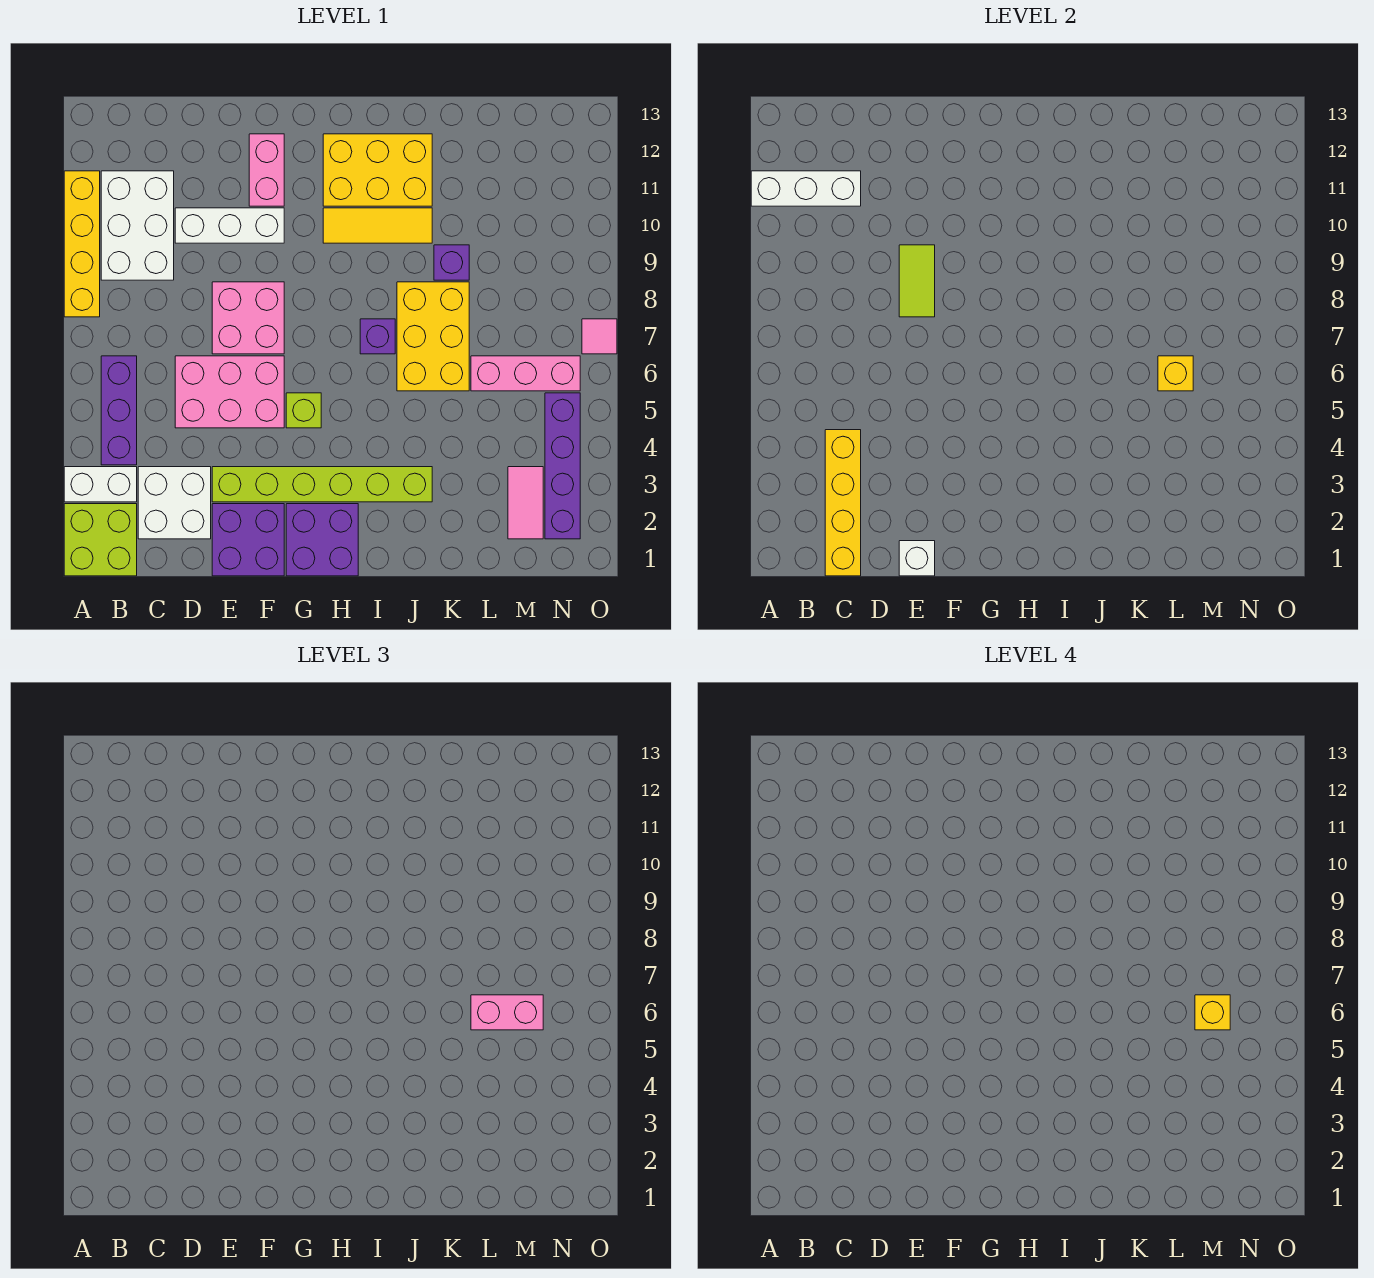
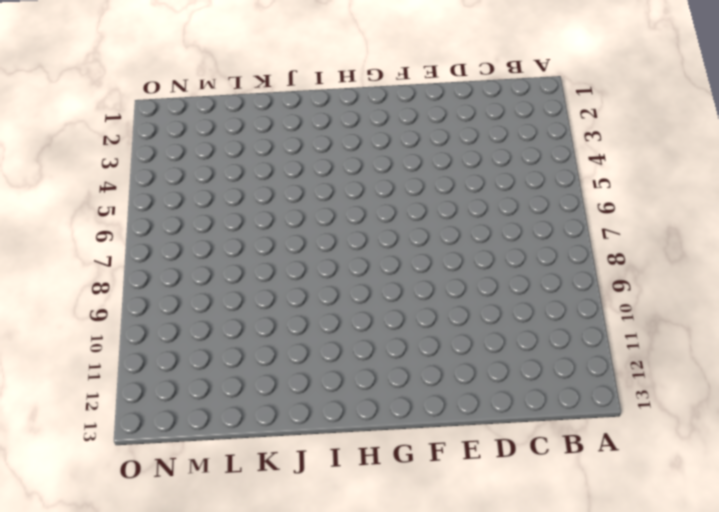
none -> lime brick A1:B2 level 1
none -> white brick A3:B3 level 1
none -> yellow brick A8:A11 level 1
none -> purple brick B4:B6 level 1

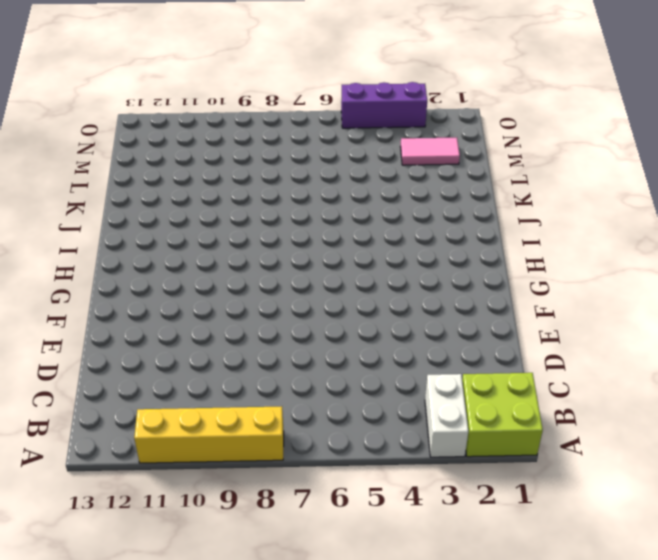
purple brick O3:O5 level 1 -> purple brick B4:B6 level 1
none -> white brick B9:C11 level 1
none -> white brick C2:D3 level 1
none -> pink brick D5:F6 level 1
none -> white brick D10:F10 level 1

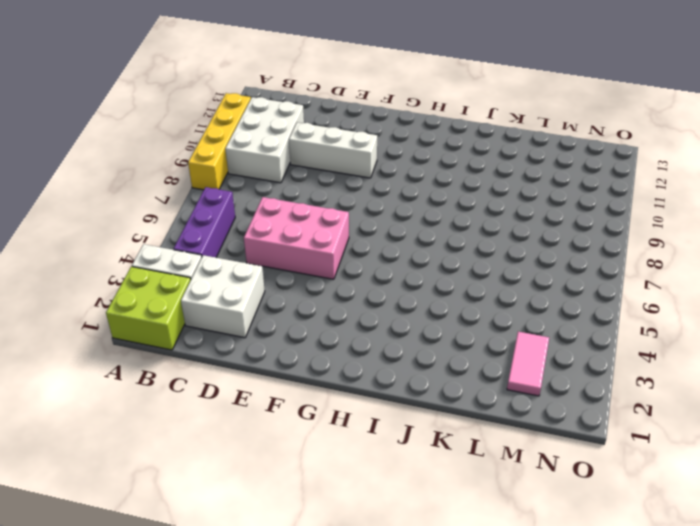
none -> purple brick E1:F2 level 1
none -> lime brick E3:J3 level 1
none -> pink brick E7:F8 level 1
none -> pink brick F11:F12 level 1

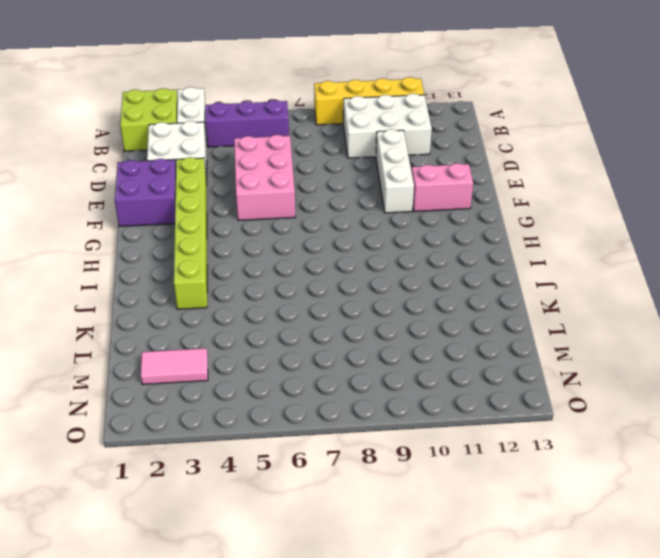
none -> pink brick E7:F8 level 1
none -> purple brick G1:H2 level 1
none -> lime brick G5 level 1
none -> yellow tile H10:J10 level 1

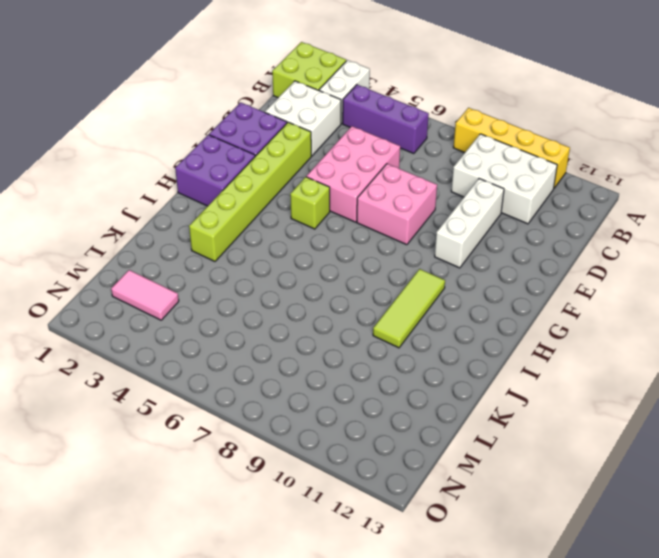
lime tile H10:J10 level 1 -> yellow tile H10:J10 level 1
none -> pink brick F11:F12 level 1
none -> yellow brick H11:J12 level 1
none -> purple brick I7 level 1
none -> yellow brick J6:K8 level 1

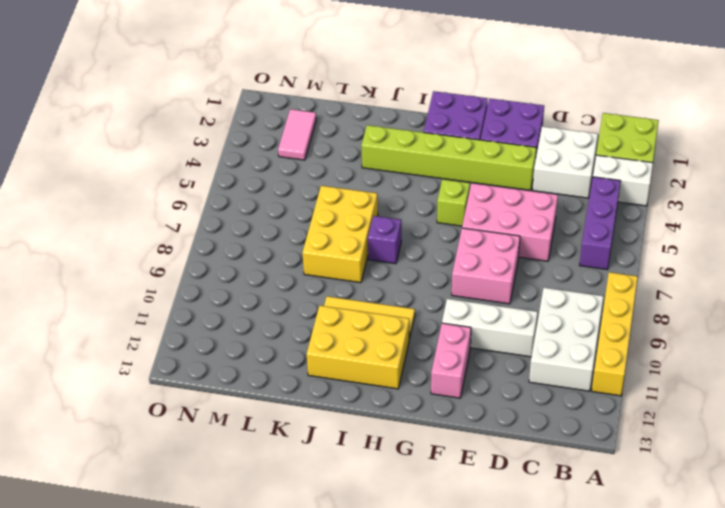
none -> purple brick K9 level 1
none -> pink brick L6:N6 level 1
none -> purple brick N2:N5 level 1
none -> pink tile O7 level 1

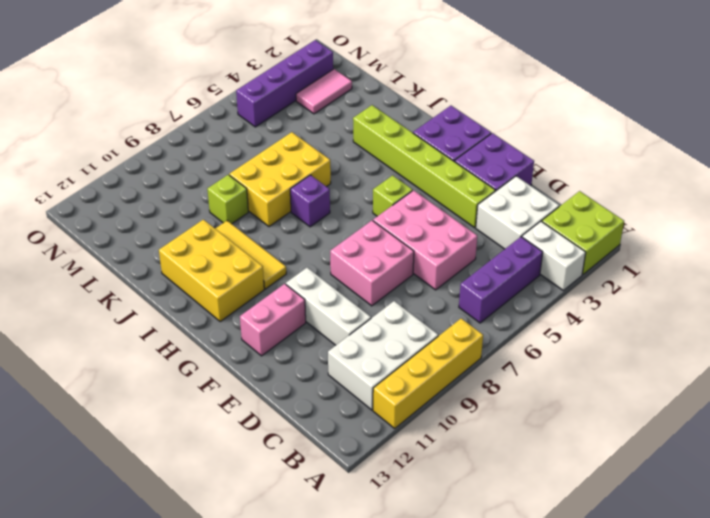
lime brick K9 level 1 -> purple brick K9 level 1
none -> pink brick L6:N6 level 1
none -> pink tile O7 level 1
none -> white brick A11:C11 level 2
none -> yellow brick C1:C4 level 2

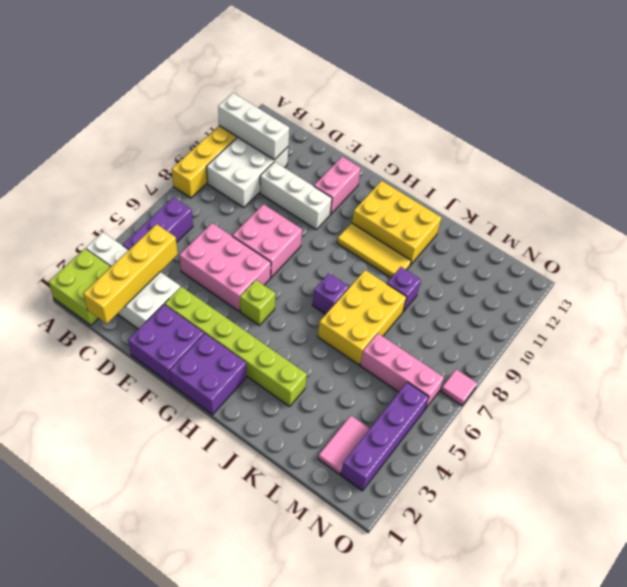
none -> white brick E1 level 2
none -> lime tile E8:E9 level 2
none -> yellow brick L6 level 2
none -> pink brick L6:M6 level 3

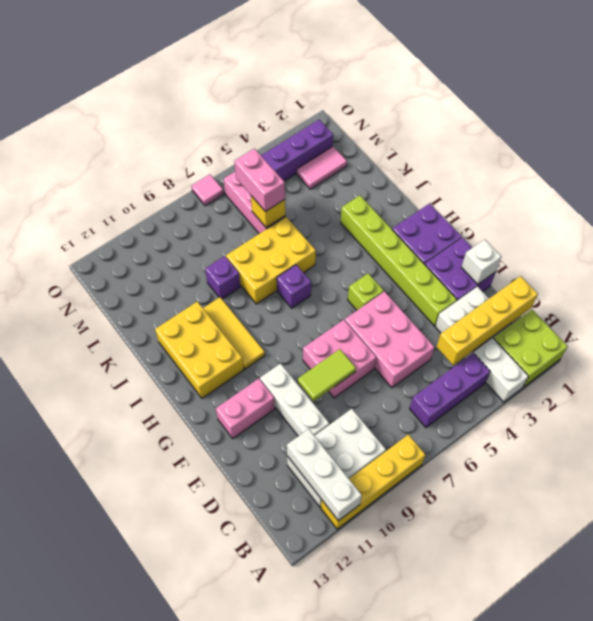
none -> yellow brick M6 level 4

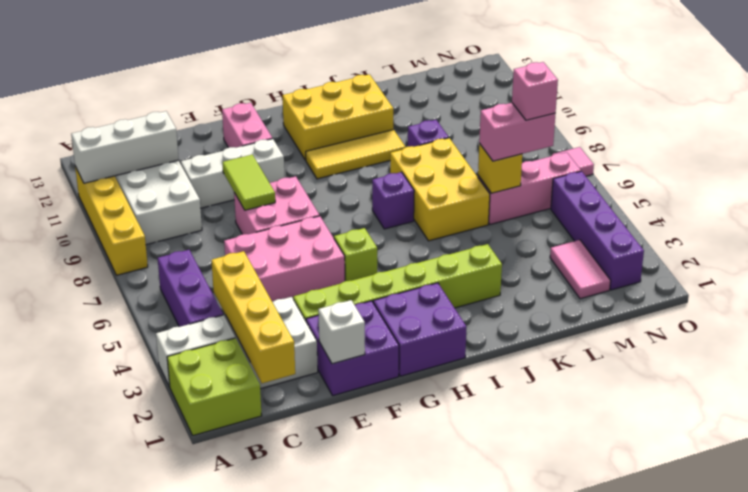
pink brick M6 level 4 -> yellow brick M6 level 4

